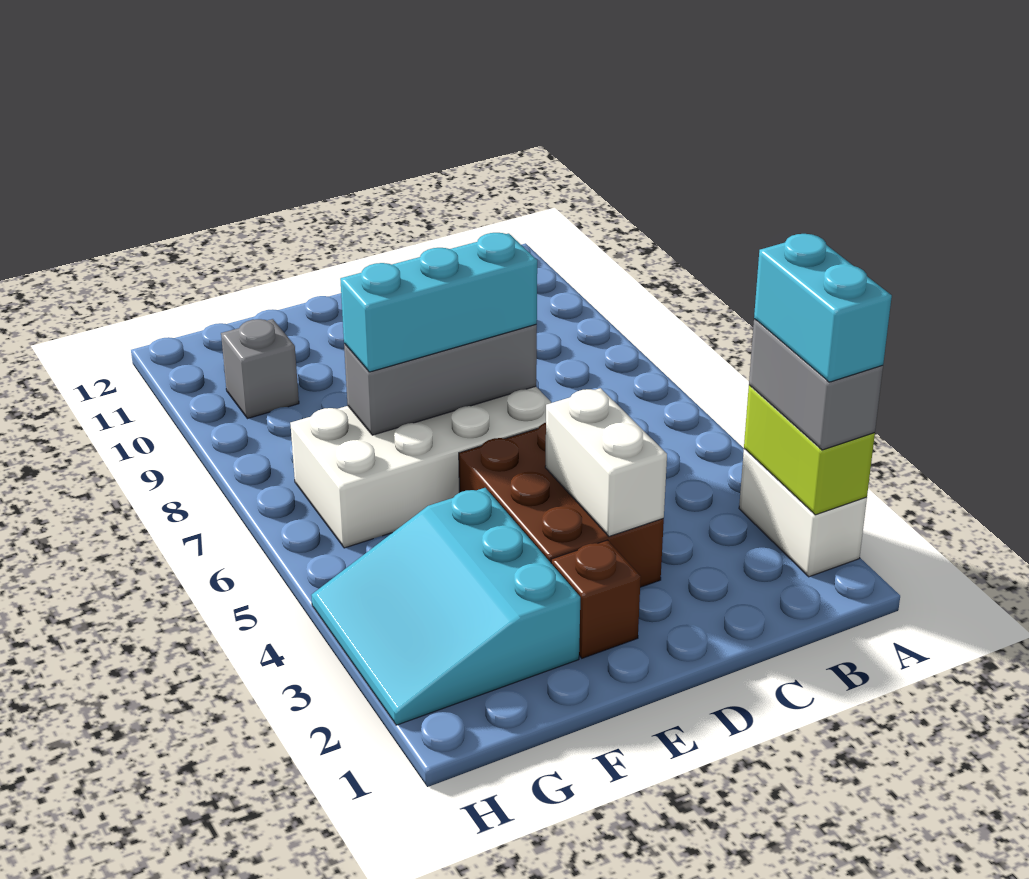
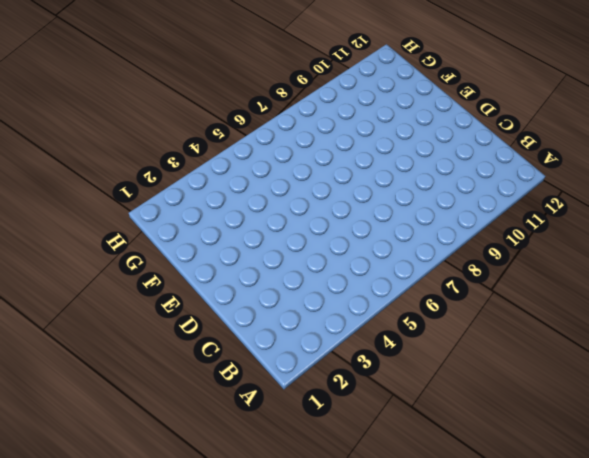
none -> white brick A2:A3 level 1
none -> brown brick D3:E5 level 1
none -> white brick D6:G7 level 1

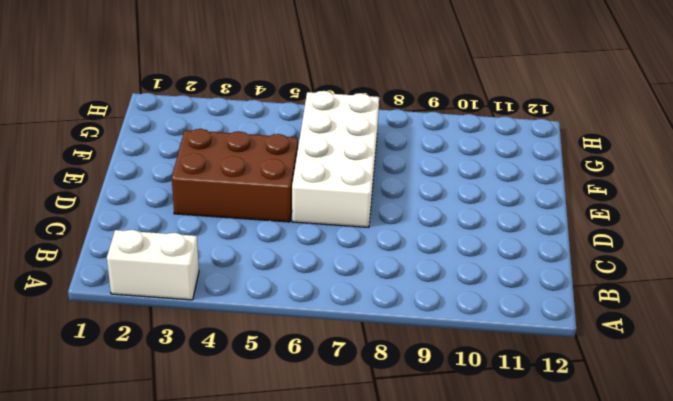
none -> brown brick E2 level 1
none -> cyan slope F2:H4 level 1 top F
none -> grey brick G10 level 1

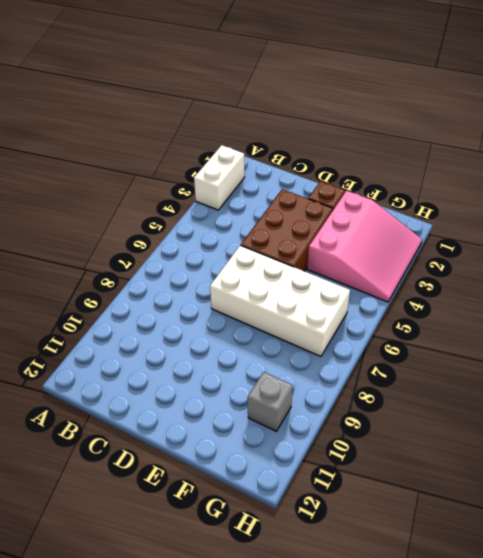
pink slope F2:H4 level 1 top F -> cyan slope F2:H4 level 1 top F
none -> lime brick A2:A3 level 2
none -> white brick D3:D4 level 2
none -> grey brick D7:F7 level 2

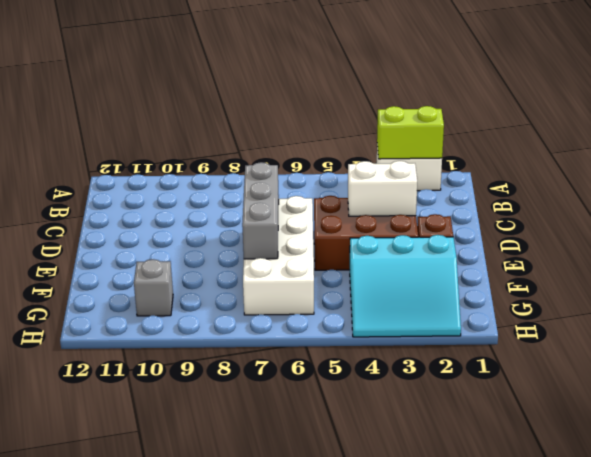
none -> grey brick A2:A3 level 3
none -> cyan brick D7:F7 level 3
none -> cyan brick A2:A3 level 4

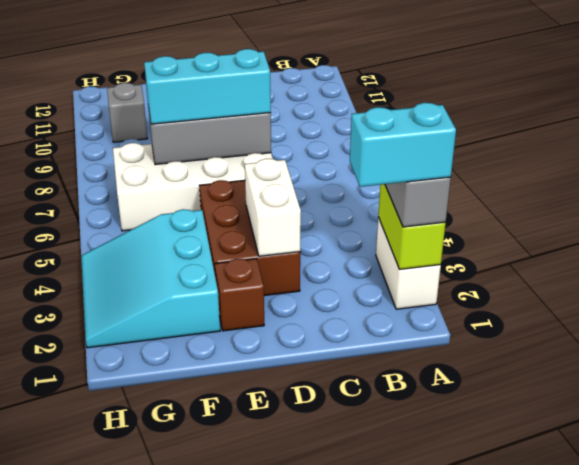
cyan brick A2:B2 level 4 -> cyan brick A2:A3 level 4

